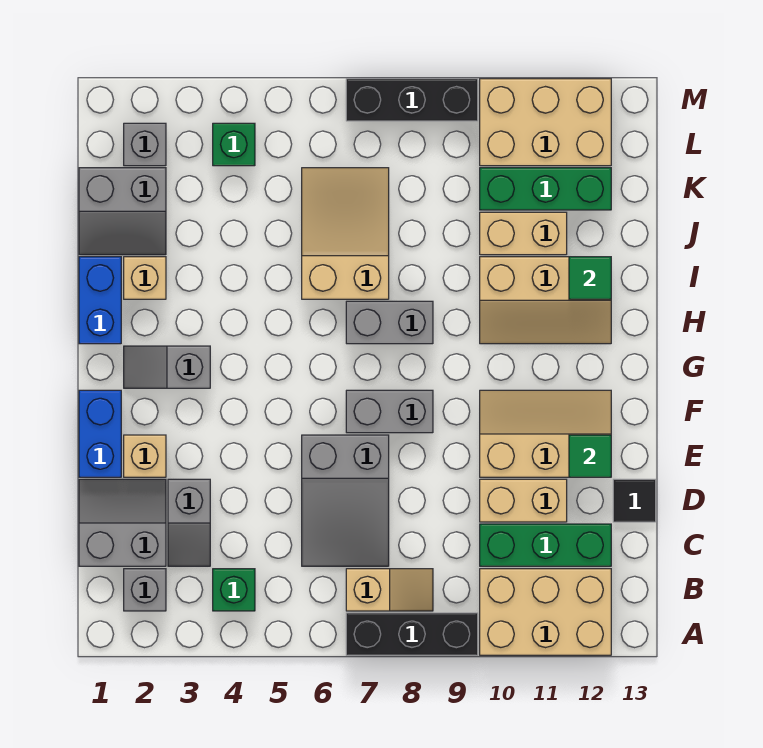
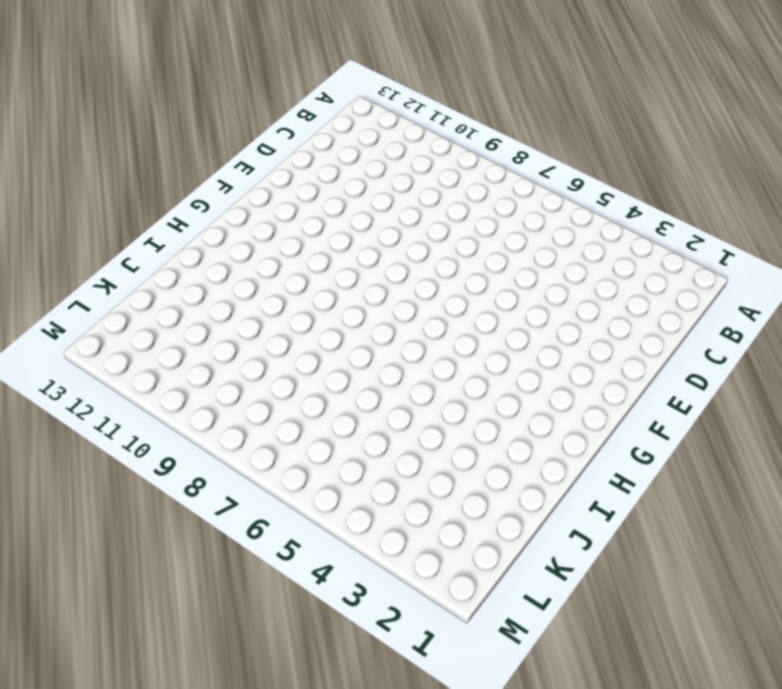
none -> black brick A7:A9 level 1
none -> tan brick A10:B12 level 1
none -> grey brick B2 level 1
none -> green brick B4 level 1

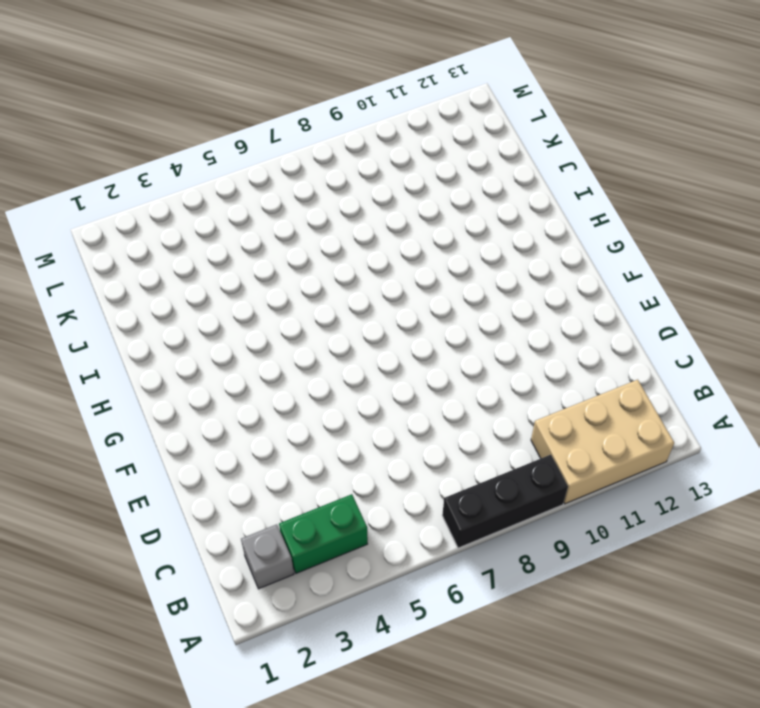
green brick B3:B4 level 1 -> green brick B4 level 1
none -> tan slope B7:B8 level 1 top 7
none -> grey slope C1:D2 level 1 top C
none -> grey slope C3:D3 level 1 top D
none -> grey slope C6:E7 level 1 top E

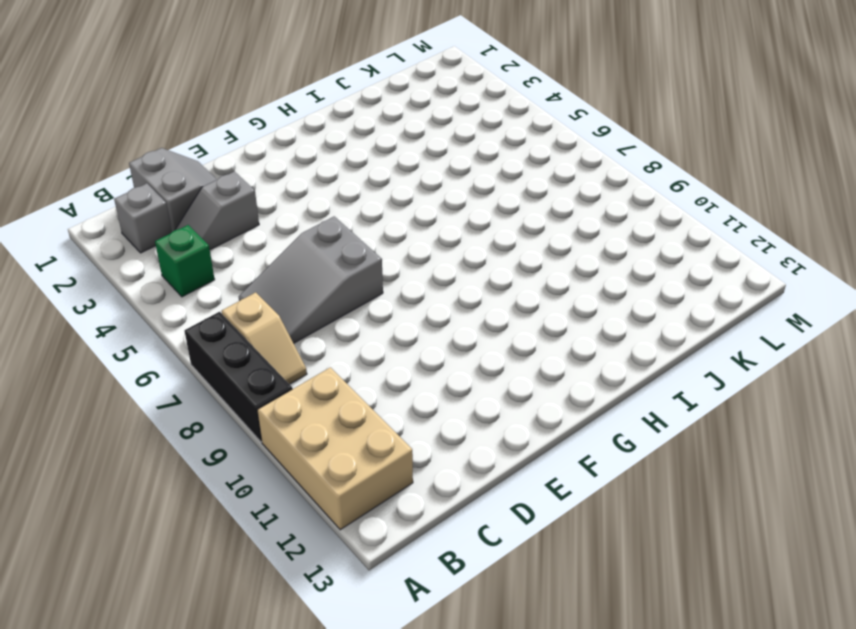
none -> green brick C10:C12 level 1
none -> tan brick D10:D11 level 1
none -> black tile D13 level 1
none -> blue brick E1:F1 level 1

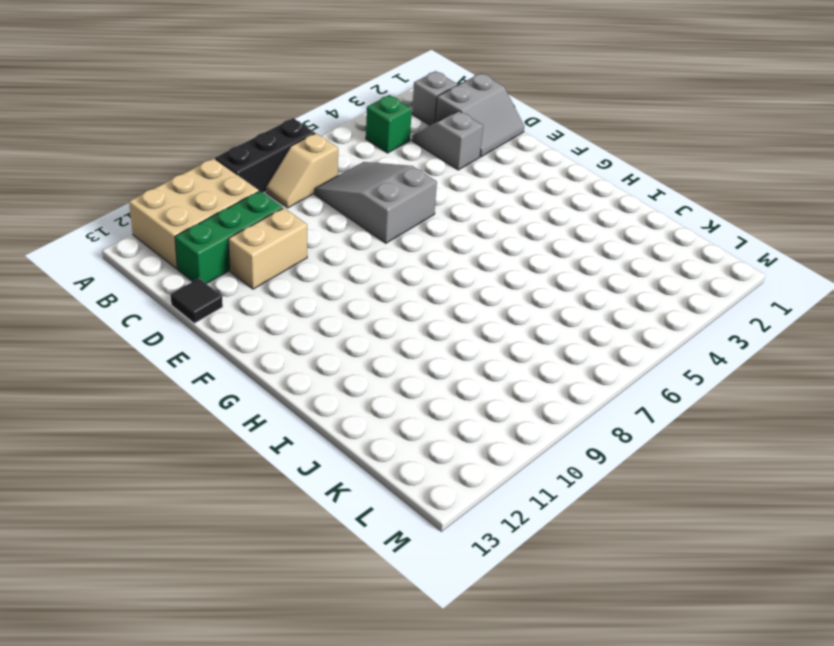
none -> blue brick E1:F1 level 1
none -> tan brick E2 level 1
none -> tan slope E10:F12 level 1 top E
none -> grey brick F7:F8 level 1

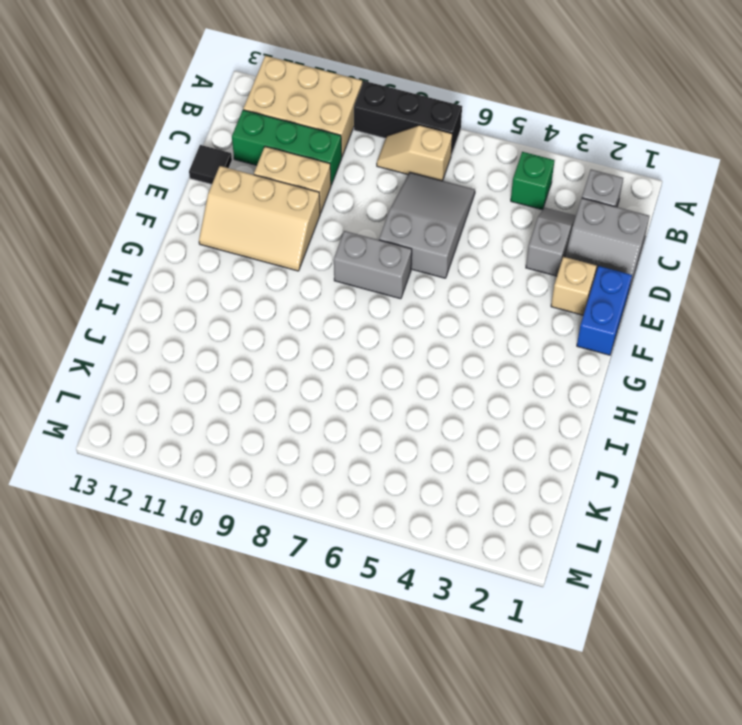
none -> grey slope G2:G3 level 1 top 3
none -> blue brick H1:I1 level 1
none -> grey brick H7:H8 level 1
none -> tan slope H10:I12 level 1 top I

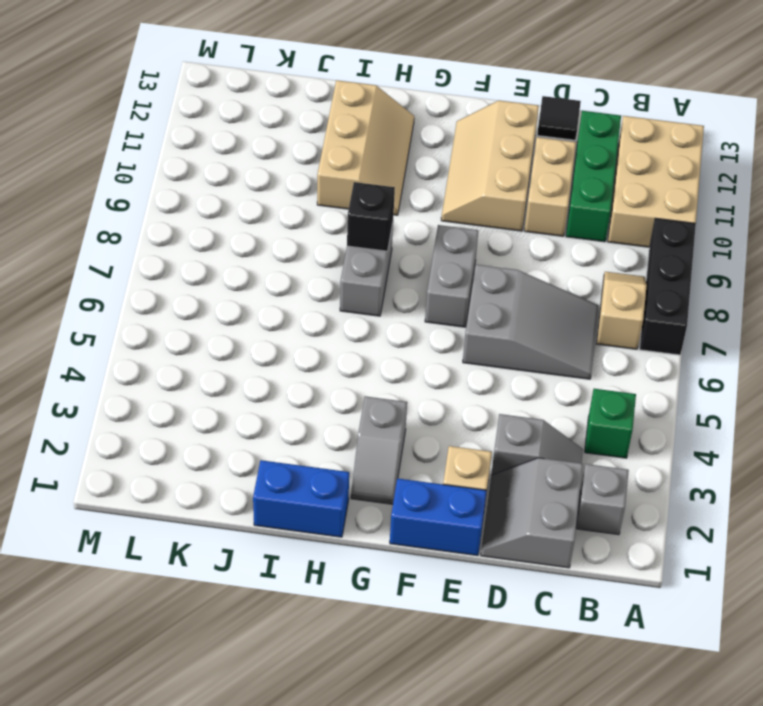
black brick H8 level 2 -> none
none -> tan brick I2 level 1
none -> tan slope I6:K7 level 1 top I
none -> grey slope J1:K2 level 1 top K
none -> tan brick J10:J11 level 1

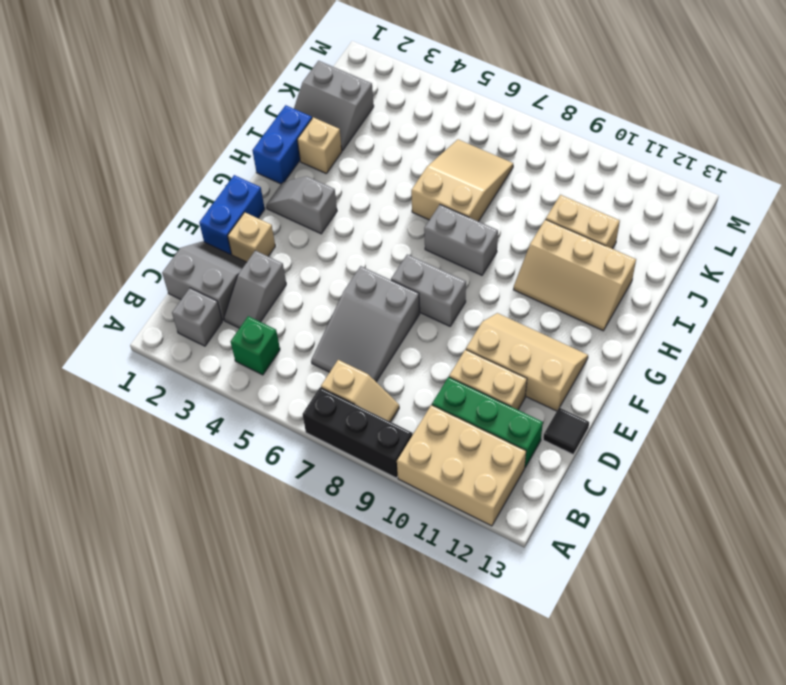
none -> green brick K10:K12 level 1
none -> grey brick L2 level 1
none -> green brick L4 level 1
none -> tan brick L10:M12 level 1

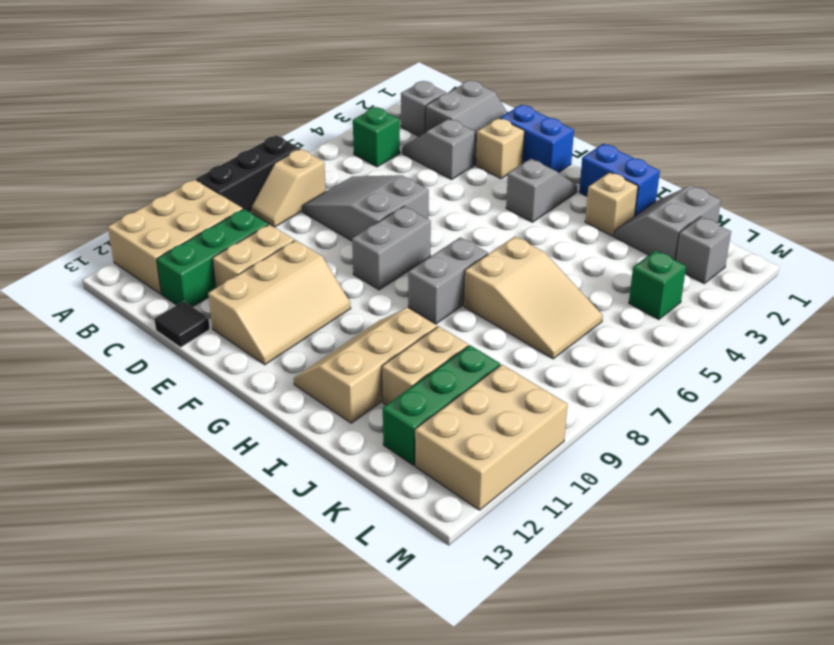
none -> black brick M7:M9 level 1
none -> green tile E12 level 2
none -> green tile I12 level 2

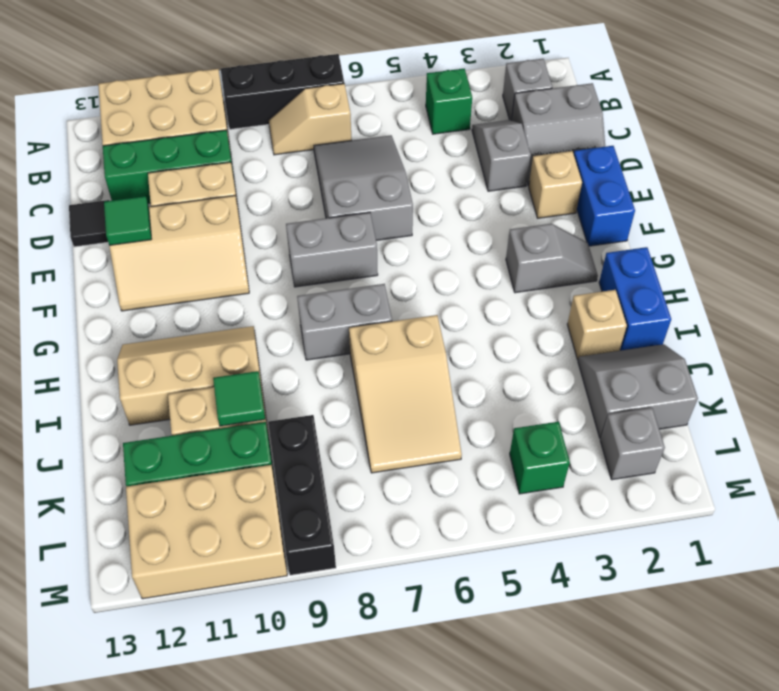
green tile J10 level 2 -> green tile I12 level 2
black brick K9:M9 level 1 -> black brick M7:M9 level 1

